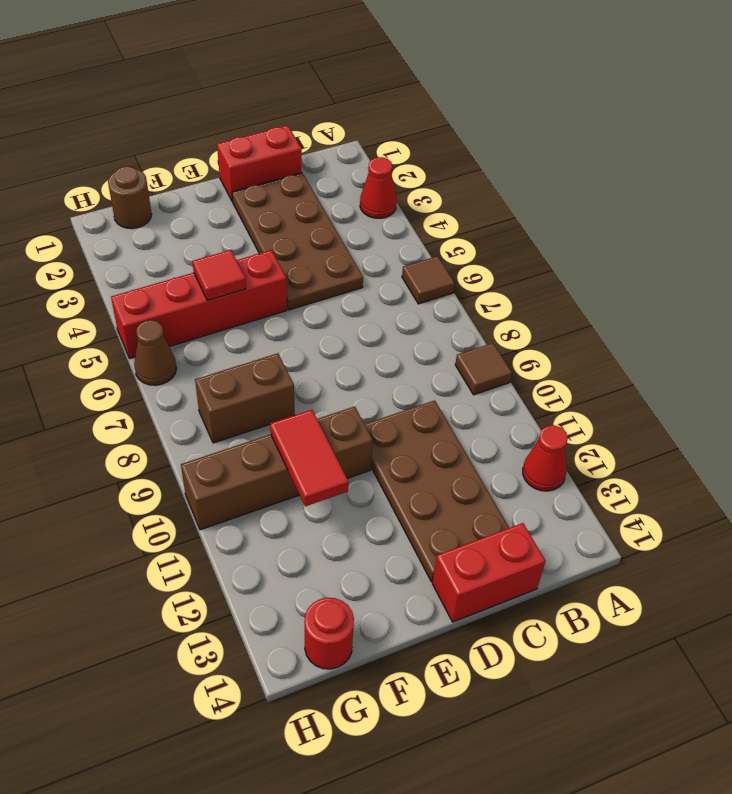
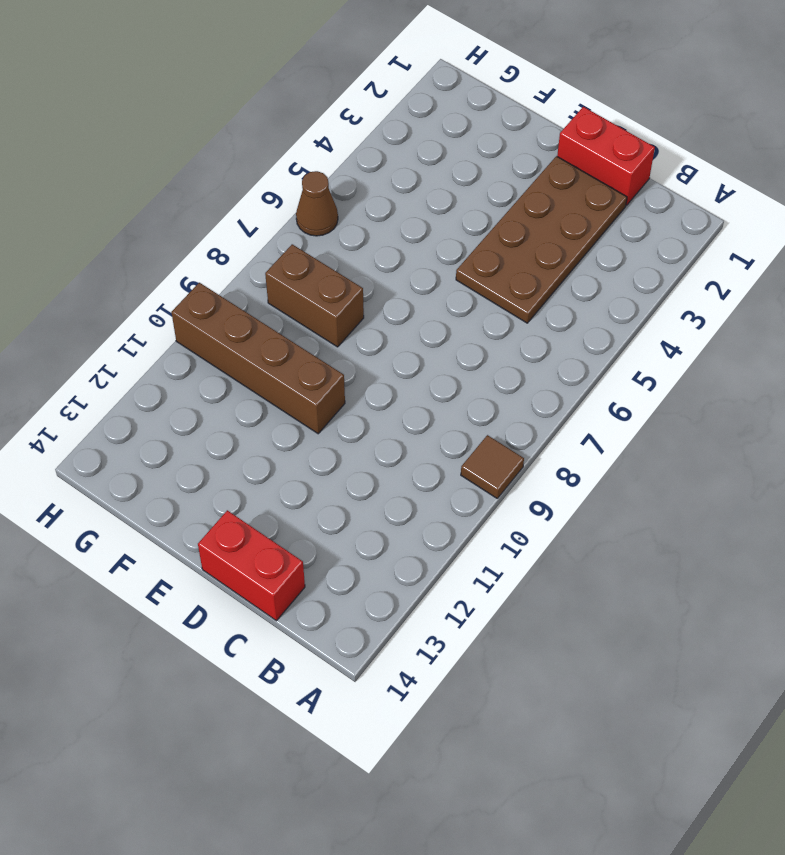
none -> red cone A3 level 1
none -> brown tile A6 level 1
none -> red cone A12 level 1

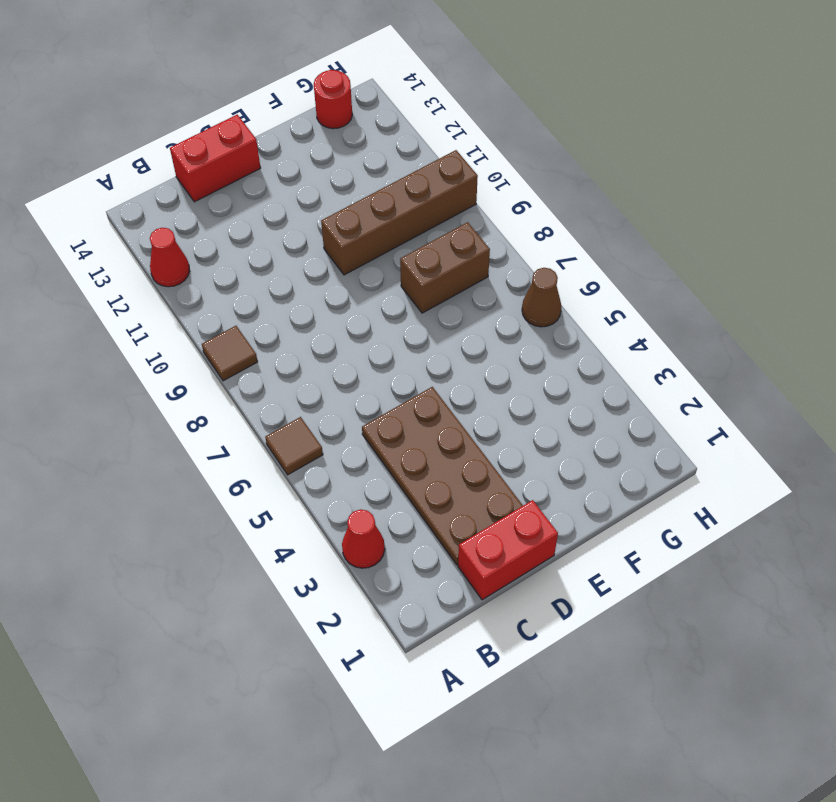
none -> brown plate C10:D13 level 1
none -> red brick E5:H5 level 1
none -> brown round brick G1 level 1

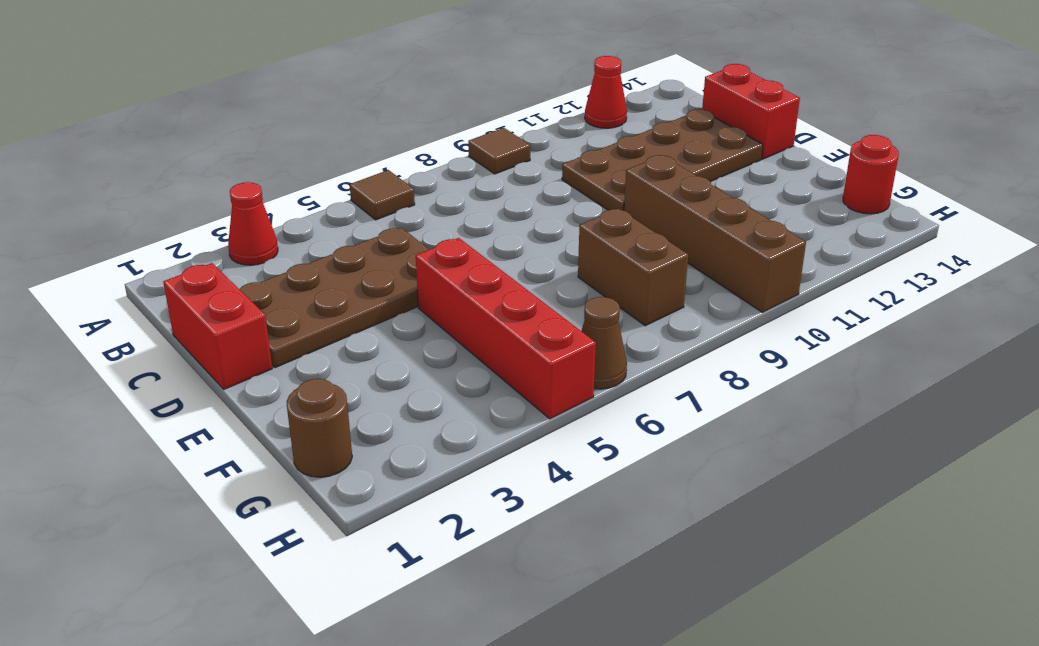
none -> red tile F5 level 2
none -> red tile F10:F11 level 2

